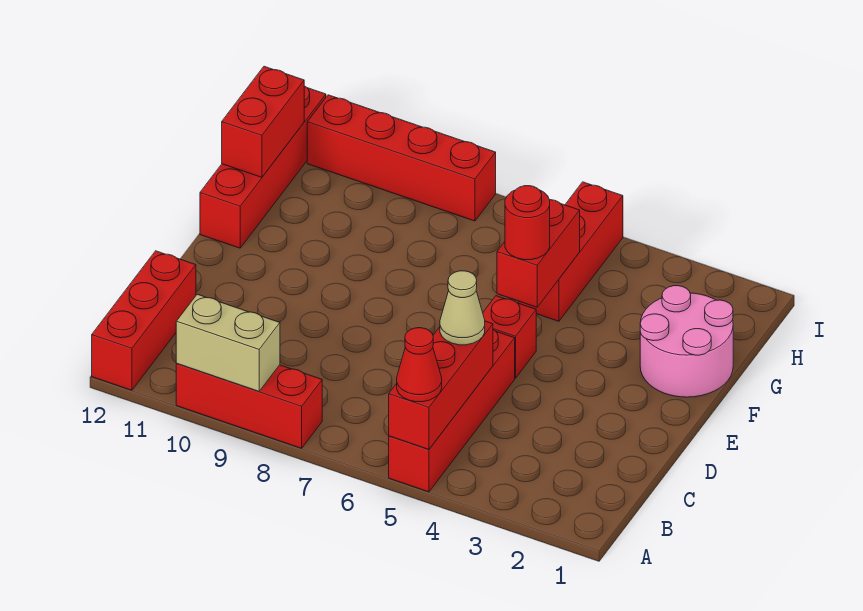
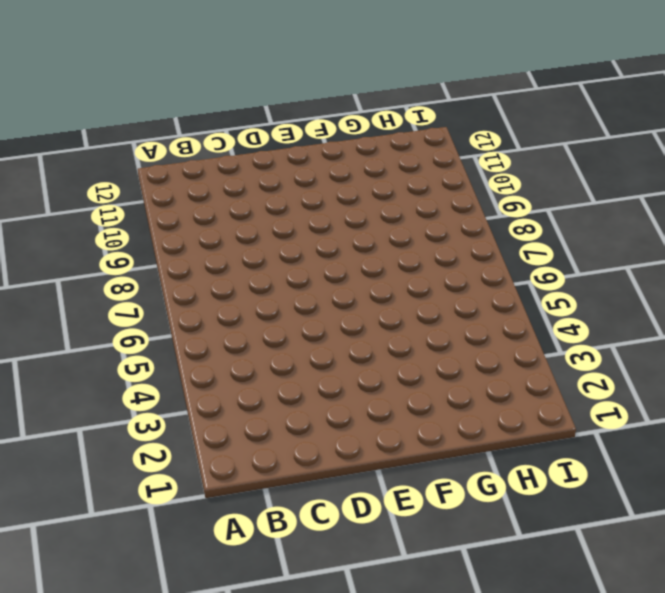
none -> red brick A5:D5 level 1
none -> red brick A8:A10 level 1
none -> red brick A12:C12 level 1

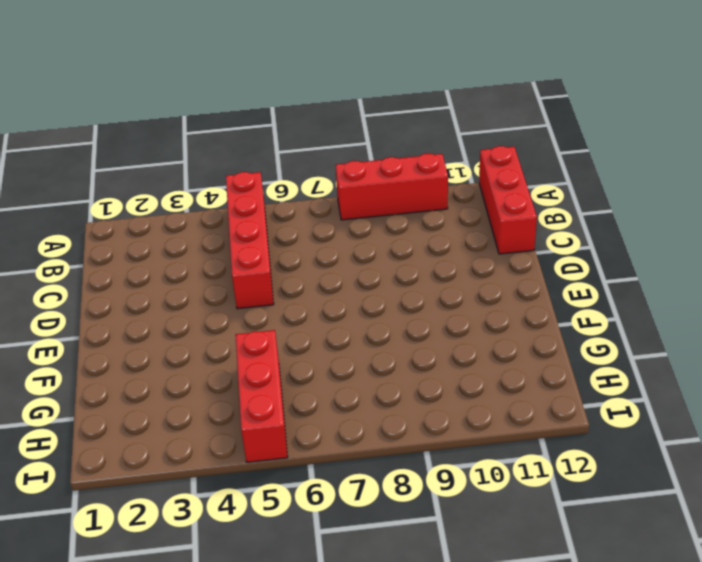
none -> red brick E5 level 1
none -> pink round brick F1:G2 level 1
none -> red brick F12:I12 level 1

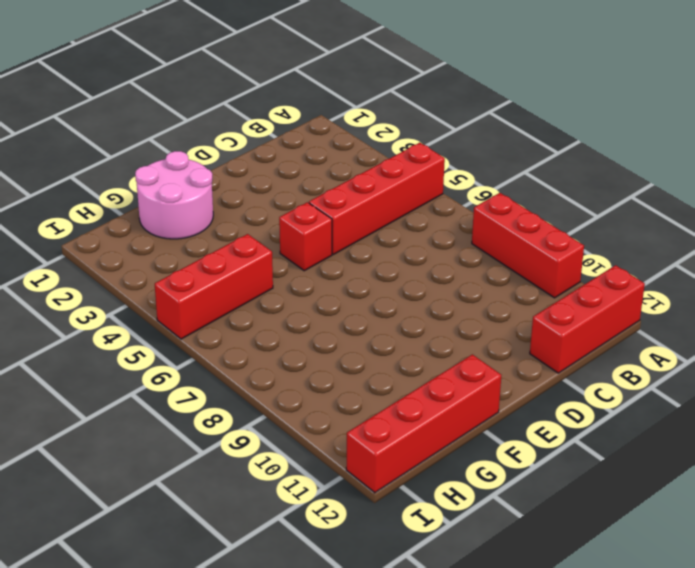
none -> red brick I8:I11 level 1
none -> red brick A5:C5 level 2
none -> tan brick A9:A10 level 2

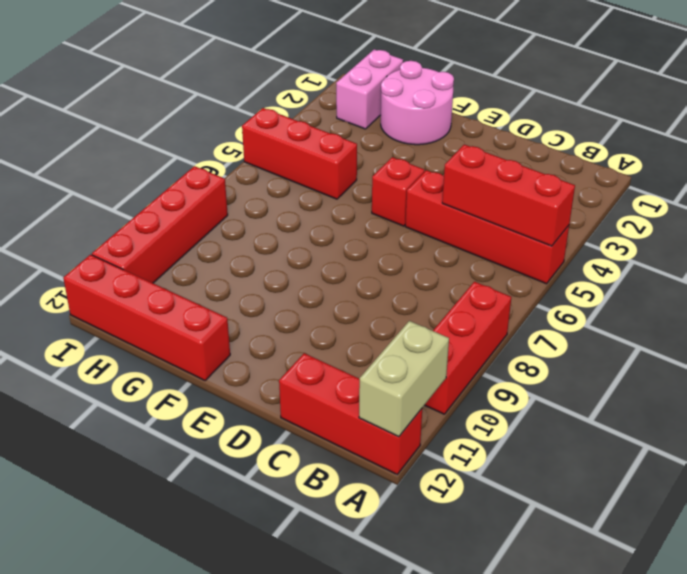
tan brick A11:A12 level 2 -> tan brick A9:A10 level 2
pink brick H1:H2 level 1 -> none
none -> red brick F5:G5 level 2
none -> red brick G12:H12 level 2
none -> red cone A5 level 3

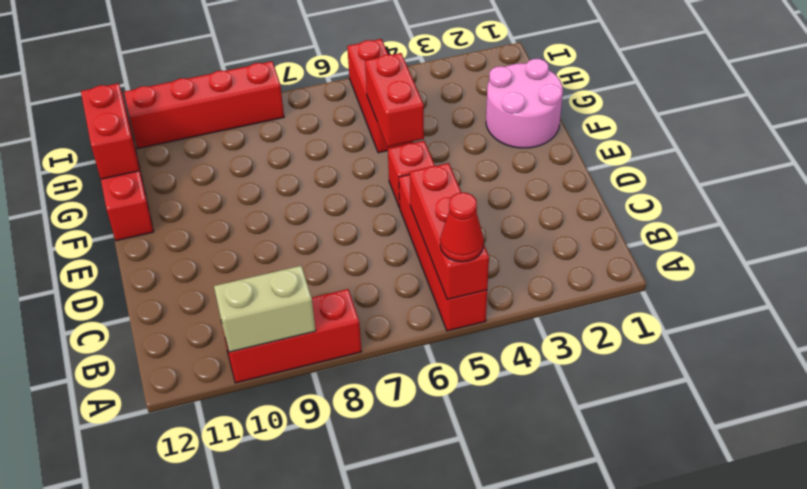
none -> red brick A12:C12 level 1
none -> tan cone C5 level 3
none -> red round brick F5 level 3

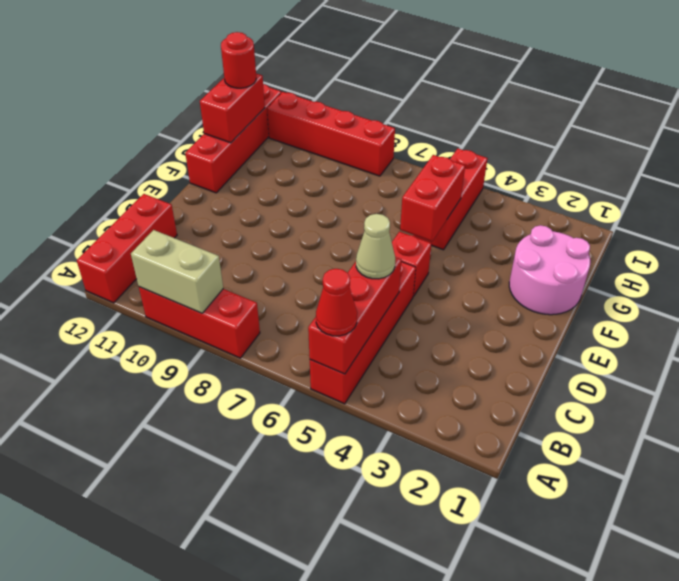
red round brick H12 level 3 -> red round brick F5 level 3

